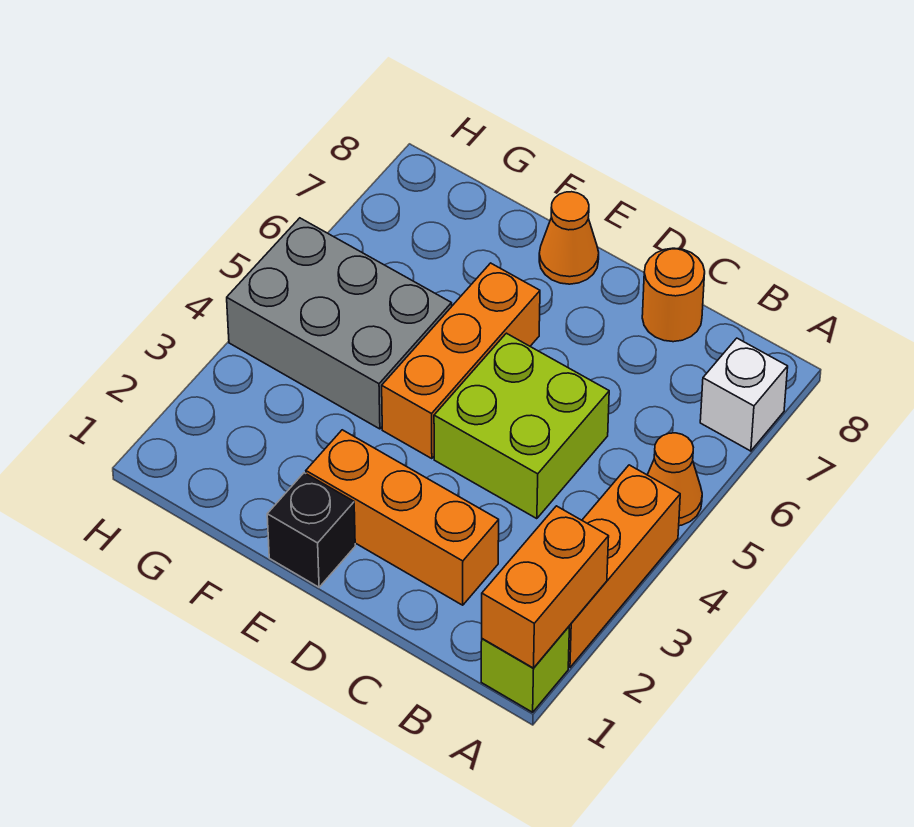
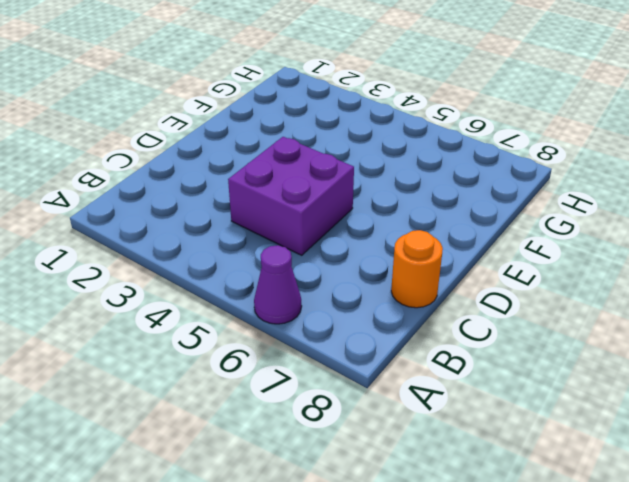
purple cone A6 level 1 -> none
purple brick C4:D5 level 1 -> lime brick C4:D5 level 1
none -> lime brick A1 level 1
none -> orange brick A2:A4 level 1
none -> orange cone A5 level 1

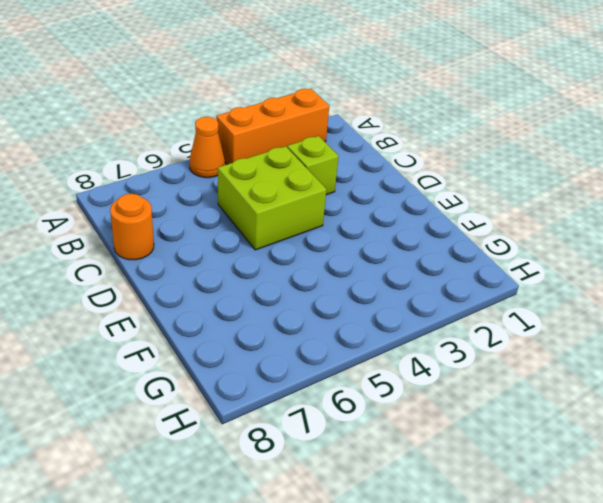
lime brick C3 level 1 -> lime brick A1 level 1
none -> white brick A7 level 1
none -> orange brick C2:E2 level 1
none -> black brick E1 level 1

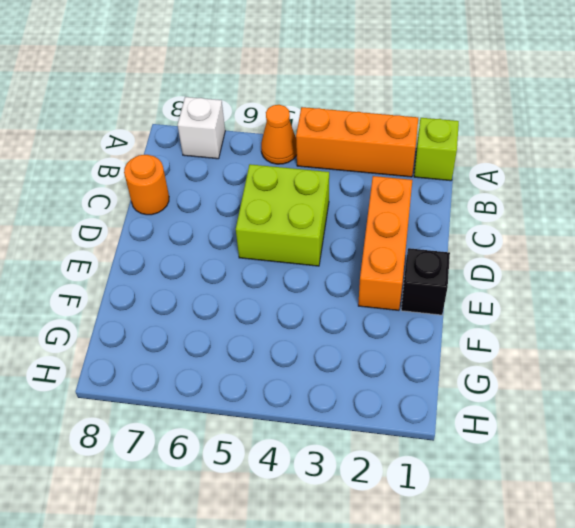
none -> orange brick E4:E6 level 1
none -> orange cone E8 level 1
none -> grey brick F4:H5 level 1

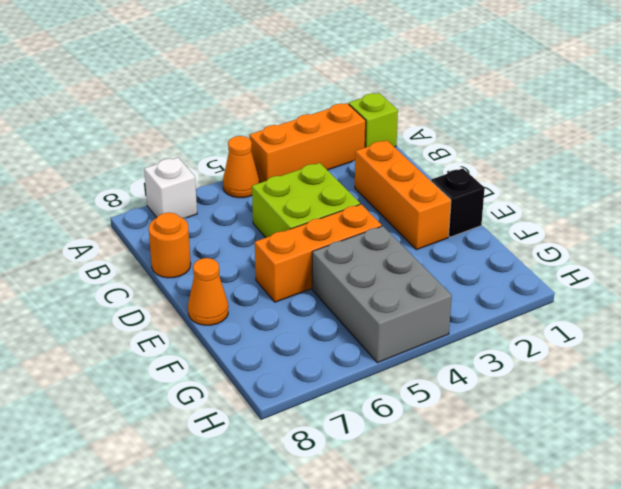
none -> orange brick A1:A2 level 2

